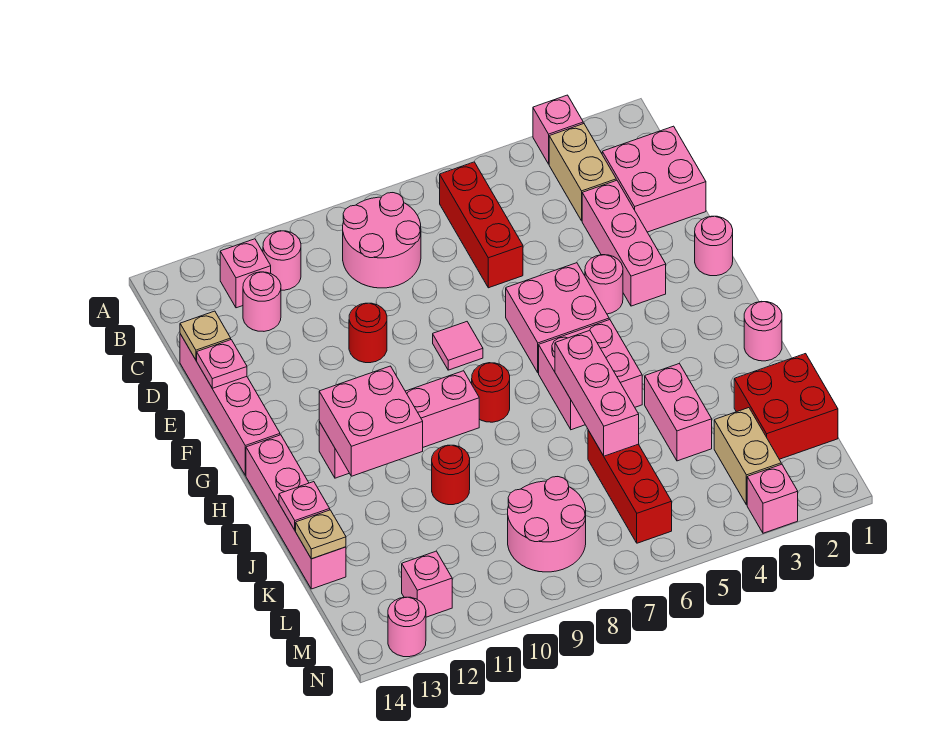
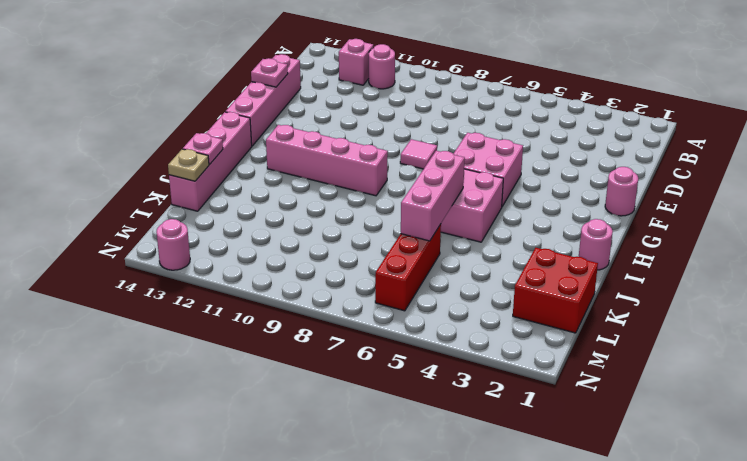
none -> pink brick A3 level 1
none -> tan brick B3:C3 level 1
none -> red brick B6:D6 level 1
none -> pink round brick B8:C9 level 1

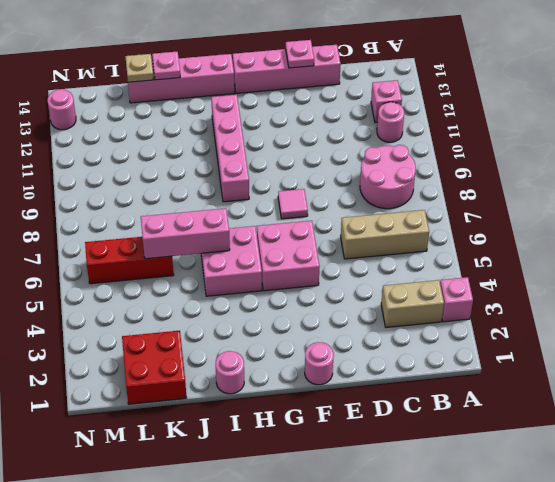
tan brick B6:D6 level 1 -> red brick B6:D6 level 1
none -> pink brick C1:D2 level 1
none -> pink round brick C12 level 1
none -> pink brick D3:F3 level 1
none -> red round brick E10 level 1

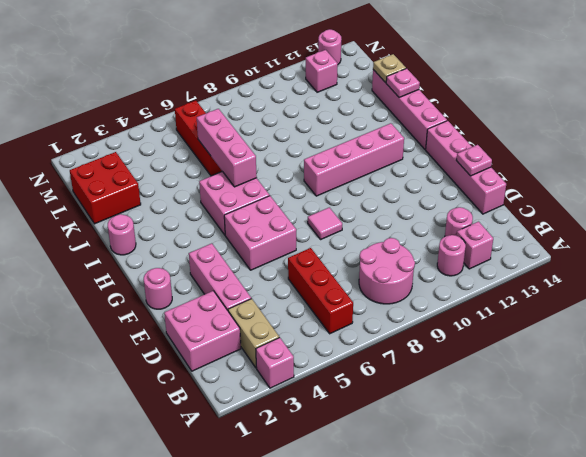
none -> red round brick E10 level 1
none -> pink round brick F4 level 1
none -> red round brick H8 level 1
none -> pink brick J4:K4 level 1

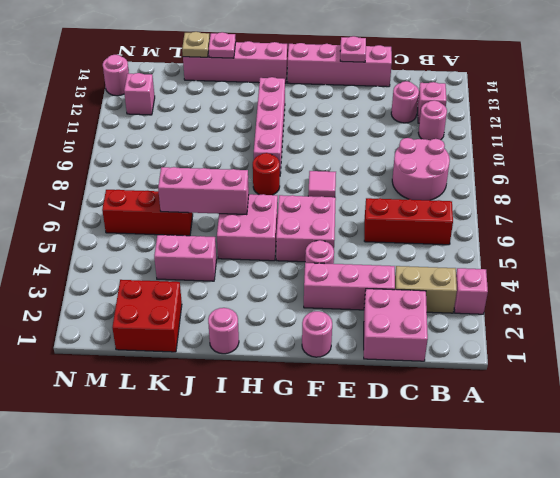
none -> red round brick E10 level 1
none -> red round brick J10 level 1
none -> tan brick L3:M3 level 1
none -> pink round brick L8:M9 level 1

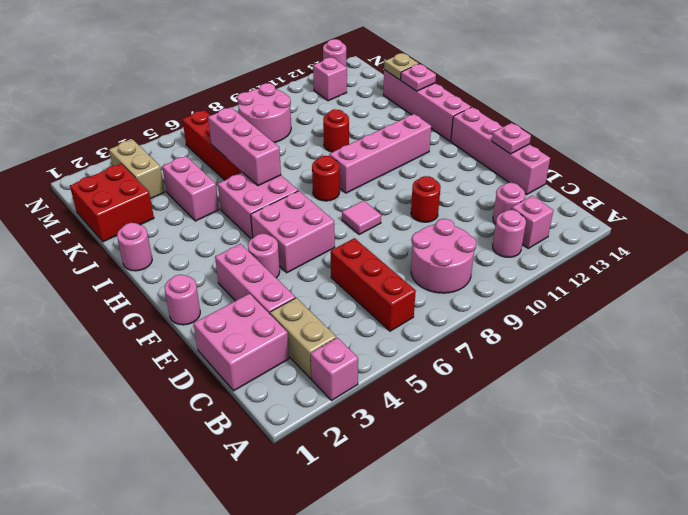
none -> pink brick N3 level 1
none -> tan plate D14 level 2
none -> pink brick H11:I12 level 2

